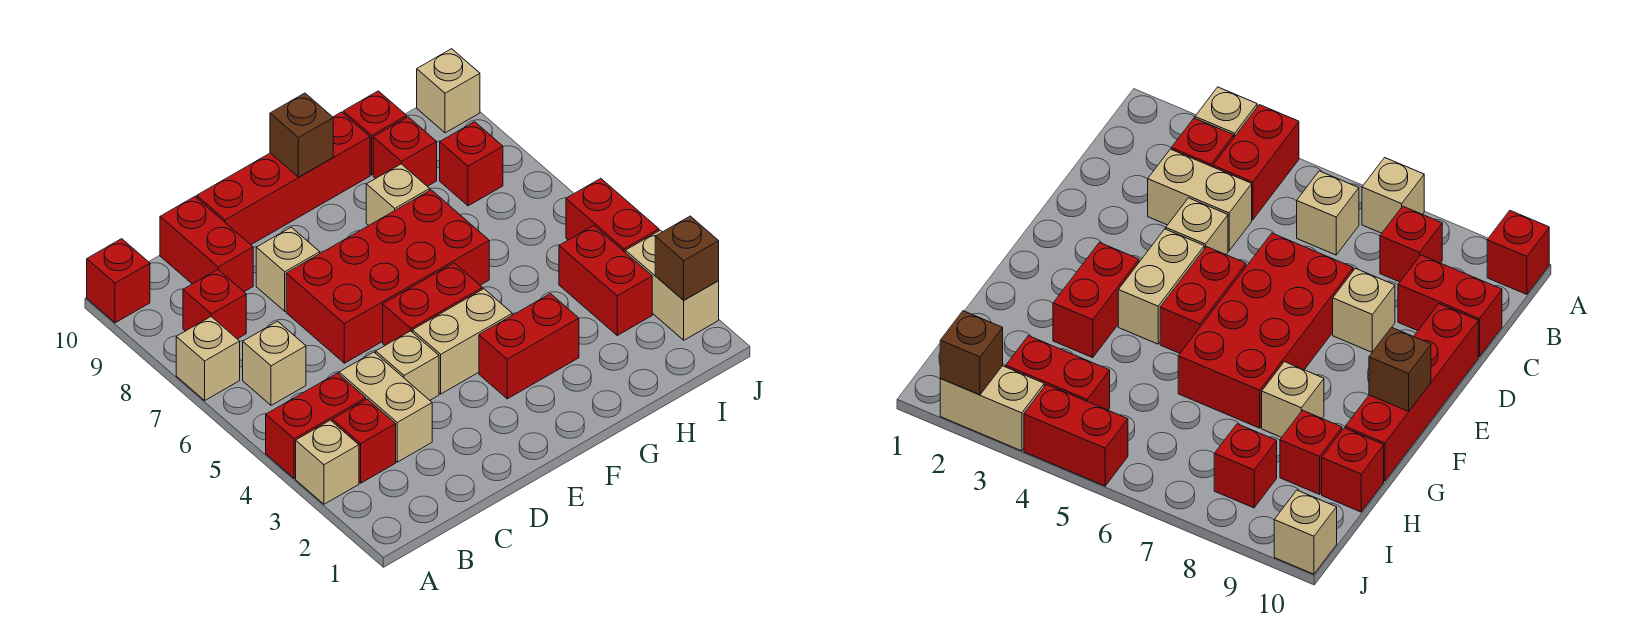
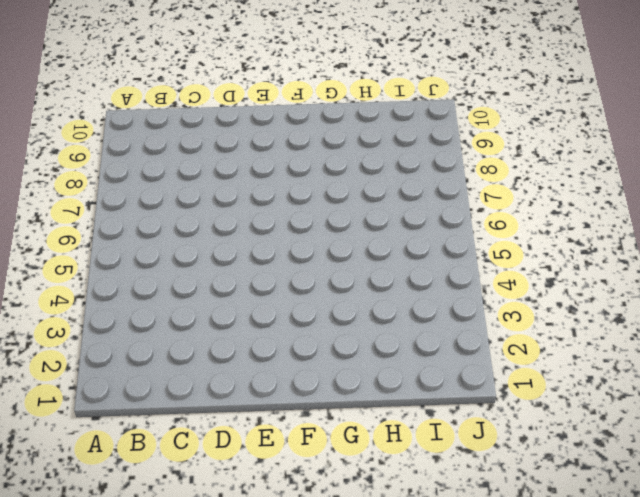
none -> tan brick A3 level 1
none -> red brick A4:B4 level 1
none -> tan brick A7 level 1

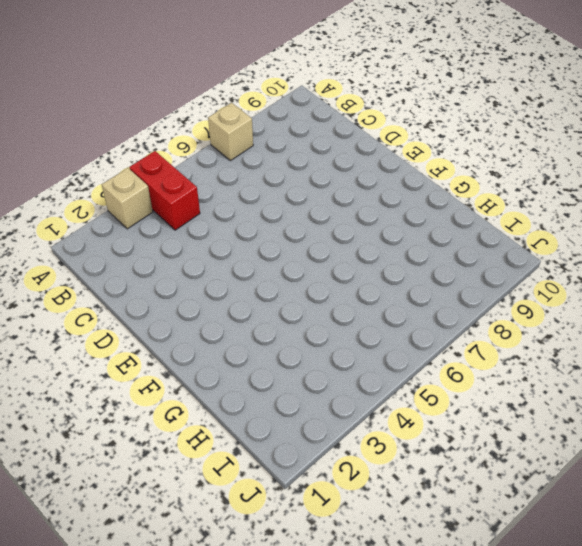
none -> red brick A10 level 1
none -> red brick B3 level 1
none -> tan brick B6 level 1

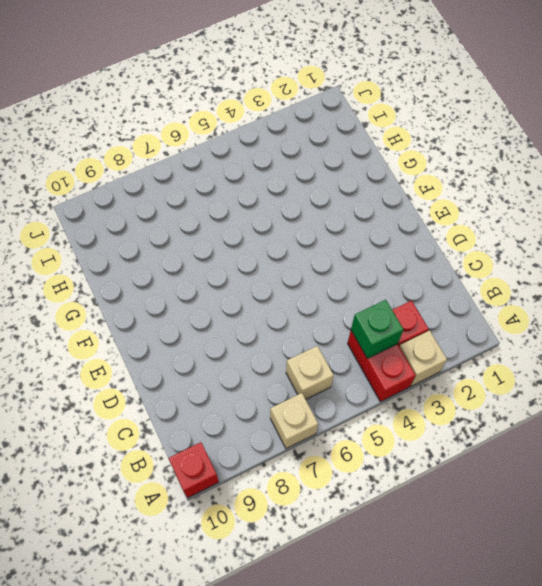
green brick B4 level 2 -> none
none -> red brick B8 level 1
none -> tan brick C3:C4 level 1
none -> red brick C9:C10 level 1

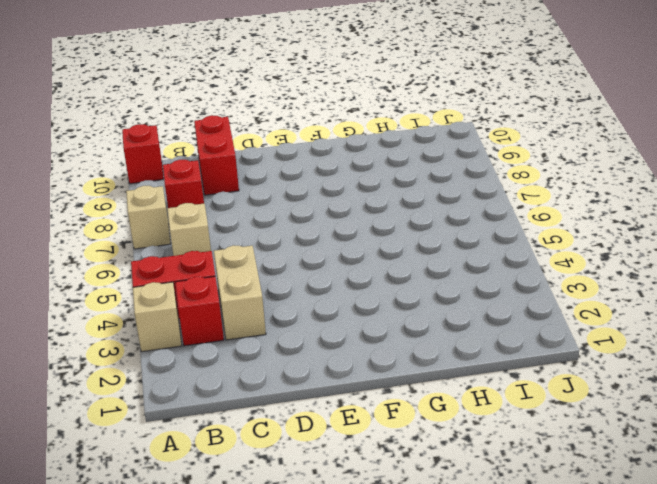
none -> tan brick D4 level 1
none -> red brick D6:G7 level 1
none -> tan brick D8 level 1

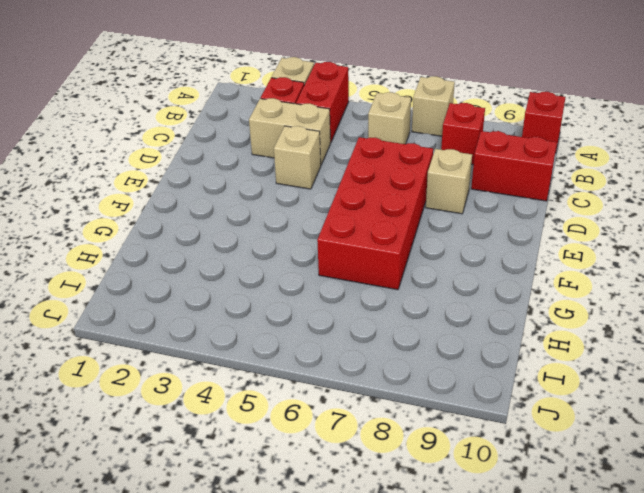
none -> red brick D10:G10 level 1
none -> tan brick E4:F4 level 1
none -> red brick E5:F5 level 1

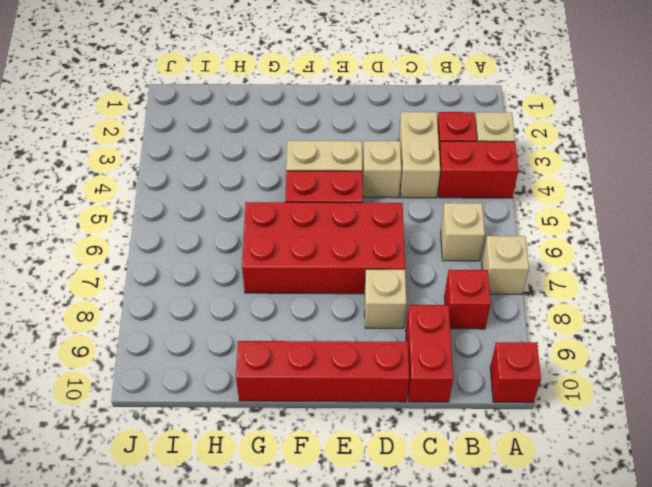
none -> red brick F3:G3 level 1
none -> tan brick G8 level 1
none -> red brick H9 level 1

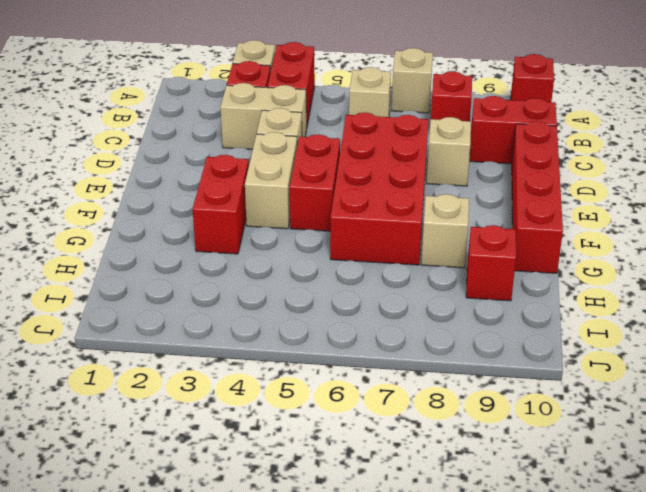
none -> red brick H10 level 1
none -> red brick I3:I4 level 1
none -> red brick I8 level 1

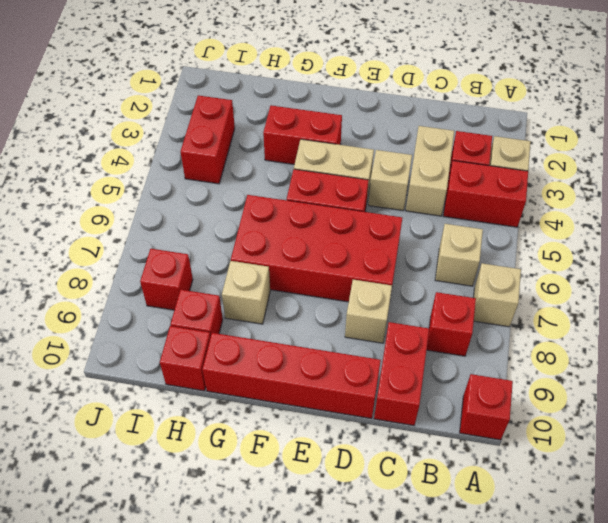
none -> tan brick J2:J3 level 1
none -> red brick J4:J5 level 1
none -> tan brick J10 level 1

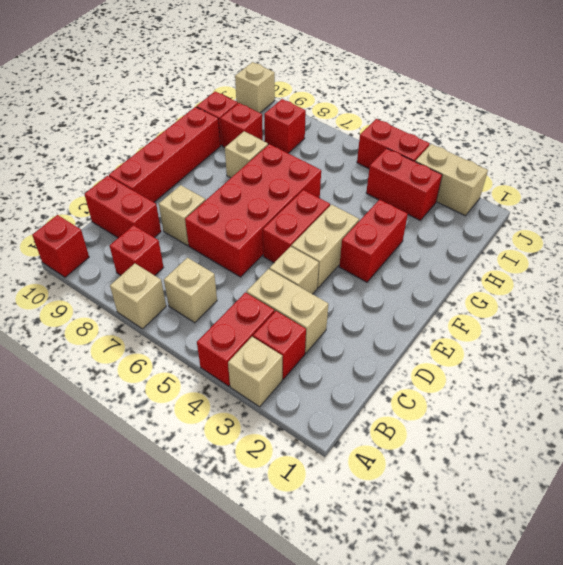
none -> brown brick F10 level 2
none -> brown brick J2 level 2

